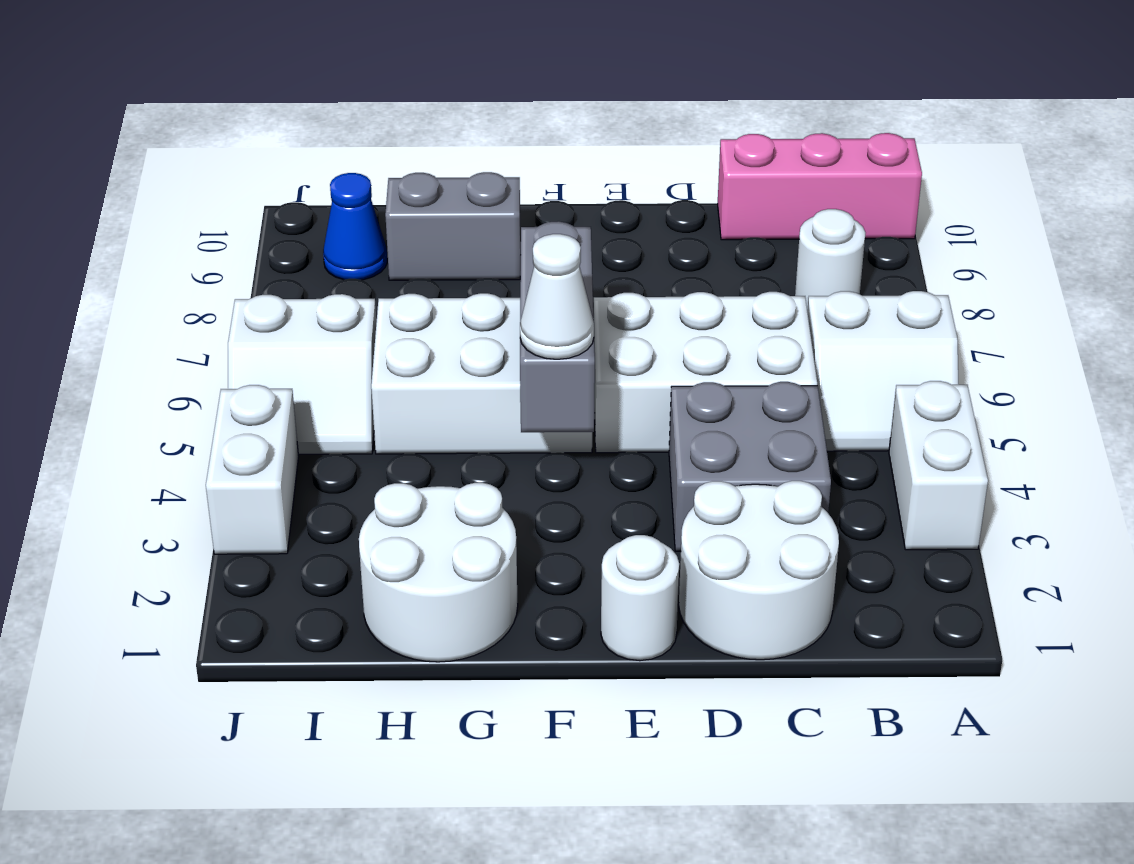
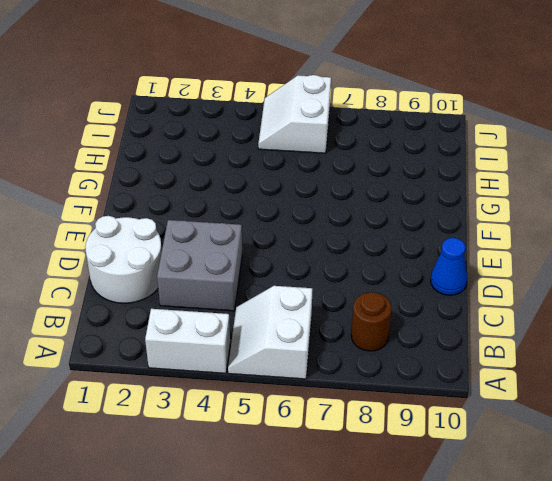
brown round brick B8 level 1 -> white round brick B8 level 1
blue cone D10 level 1 -> blue cone I9 level 1
none -> pink brick A10:C10 level 1
none -> white brick C5:E6 level 1
none -> white round brick E1 level 1

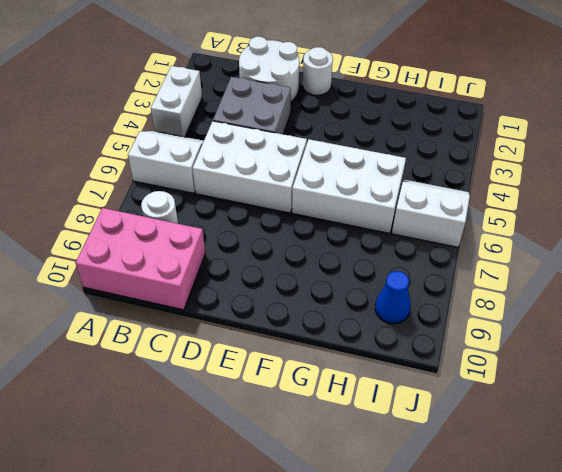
pink brick A9:C10 level 1 -> pink brick A10:C10 level 1
none -> white round brick G1:H2 level 1
none -> grey brick G9:H9 level 1
none -> white brick J3:J4 level 1

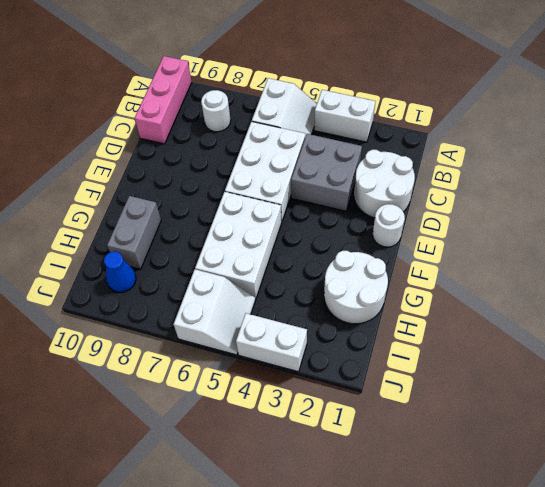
none -> grey brick F4:F6 level 2
none -> white cone F4 level 3

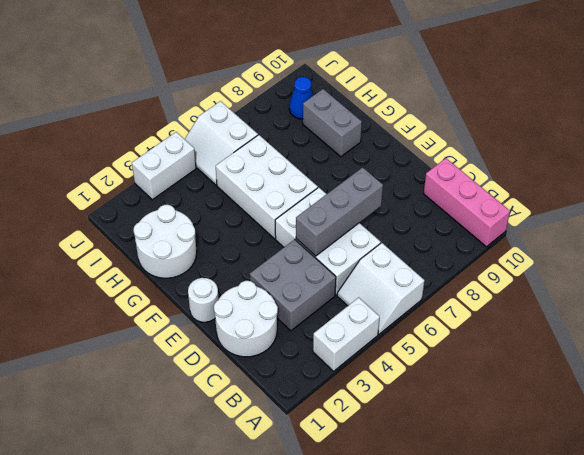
grey brick D5:D7 level 2 -> grey brick F4:F6 level 2
none -> white round brick B8 level 1
none -> white cone F4 level 3

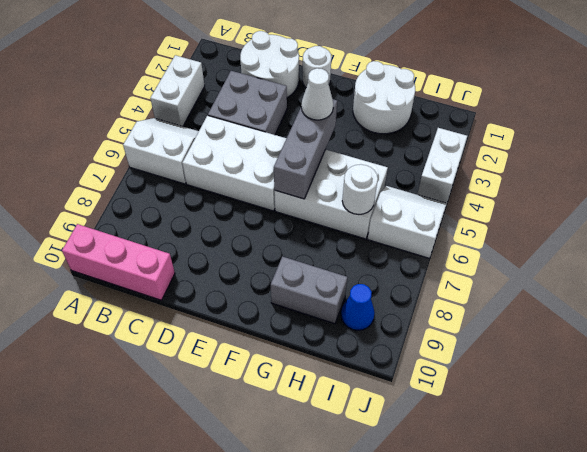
white round brick H6 level 2 -> white round brick B8 level 1

